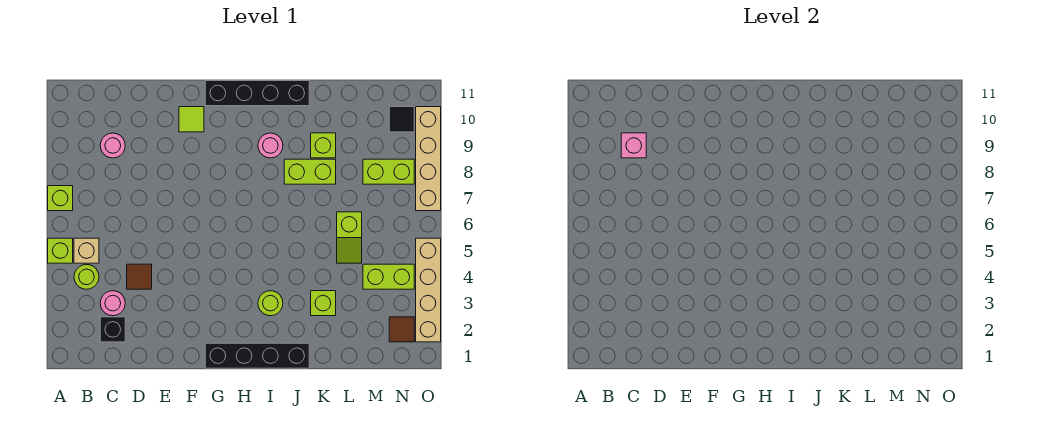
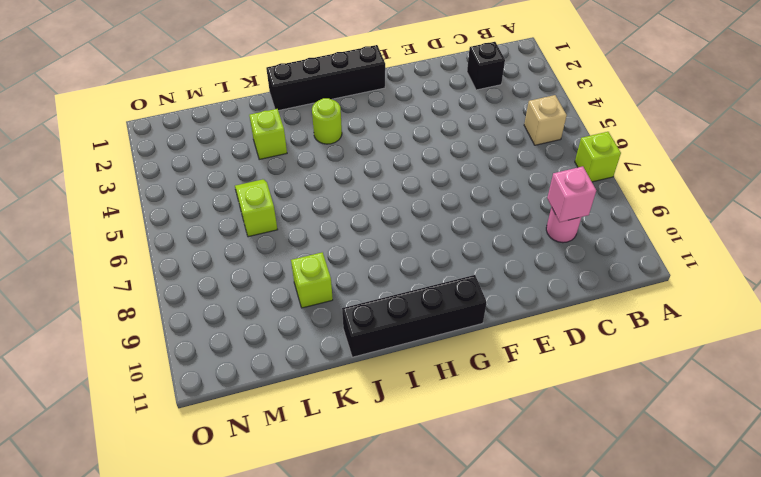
none -> lime brick A5 level 1
none -> lime round brick B4 level 1
none -> pink round brick C3 level 1

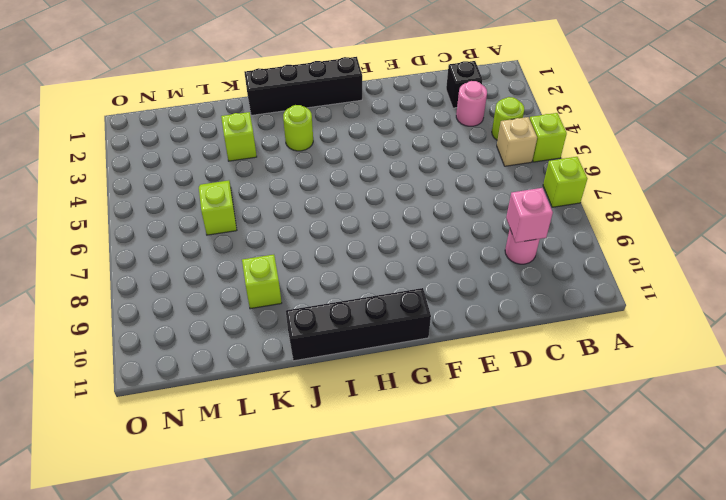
none -> brown tile D4 level 1
none -> lime tile F10 level 1
none -> pink round brick I9 level 1

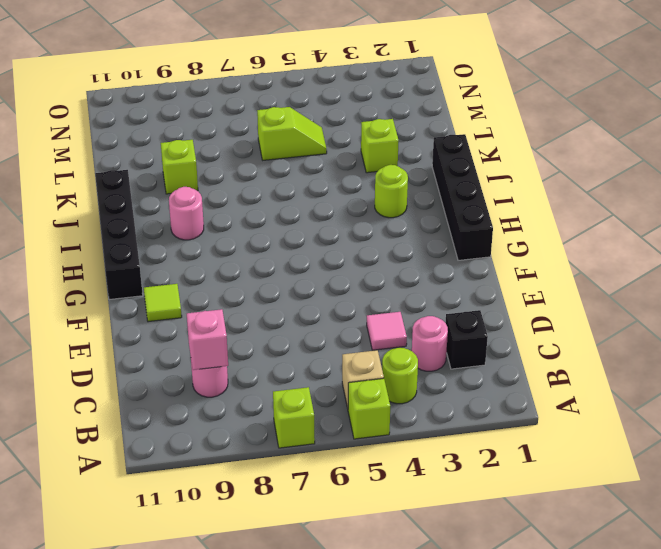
pink tile D4 level 1 -> brown tile D4 level 1
none -> lime brick J8:K8 level 1
none -> lime brick M4:N4 level 1
none -> lime brick M8:N8 level 1

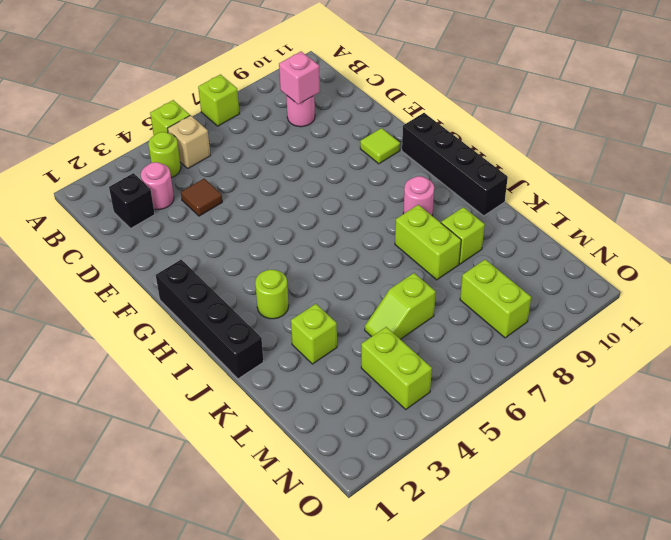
none -> brown tile N2 level 1
none -> black tile N10 level 1
none -> tan brick O2:O5 level 1

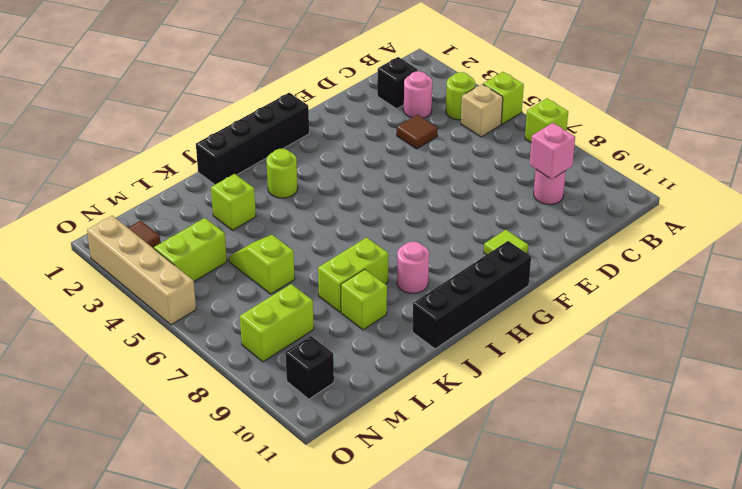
black brick N10 level 1 -> black tile N10 level 1
none -> tan brick O7:O10 level 1

